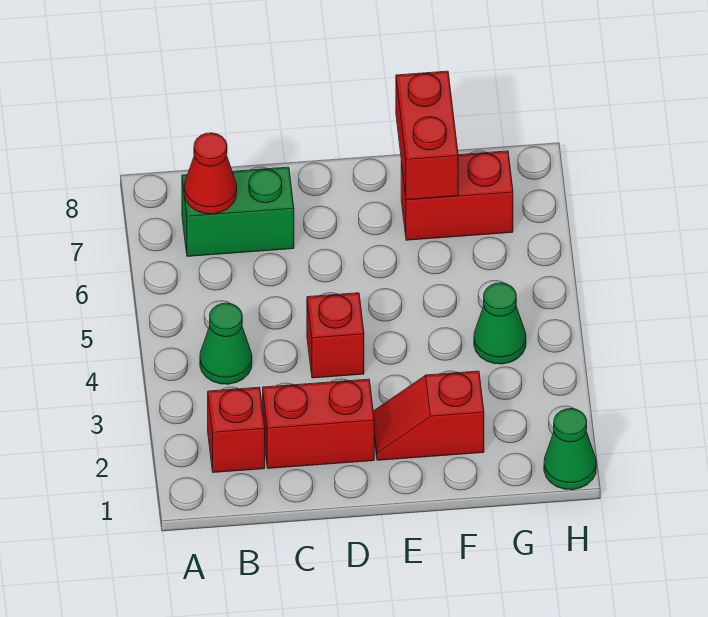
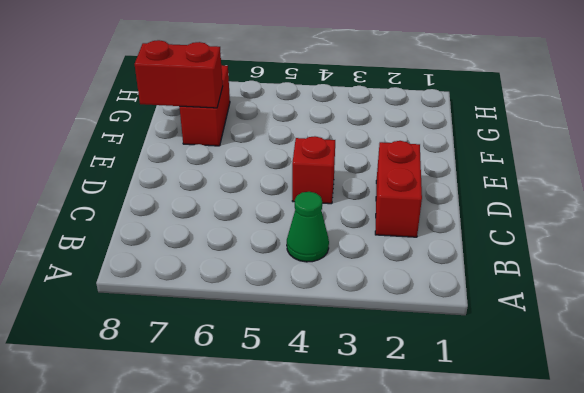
none -> red brick B2 level 1
none -> green brick B7:C7 level 1

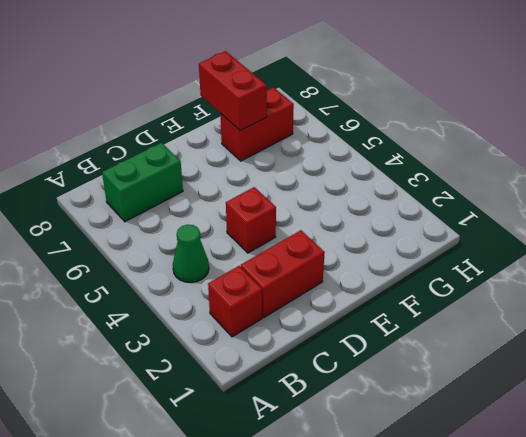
none -> red slope E2:F2 level 1 top F
none -> green cone G4 level 1

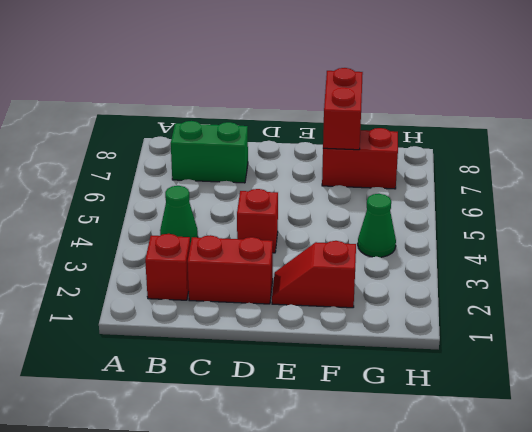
none -> green cone H1 level 1
none -> red cone B7 level 2

